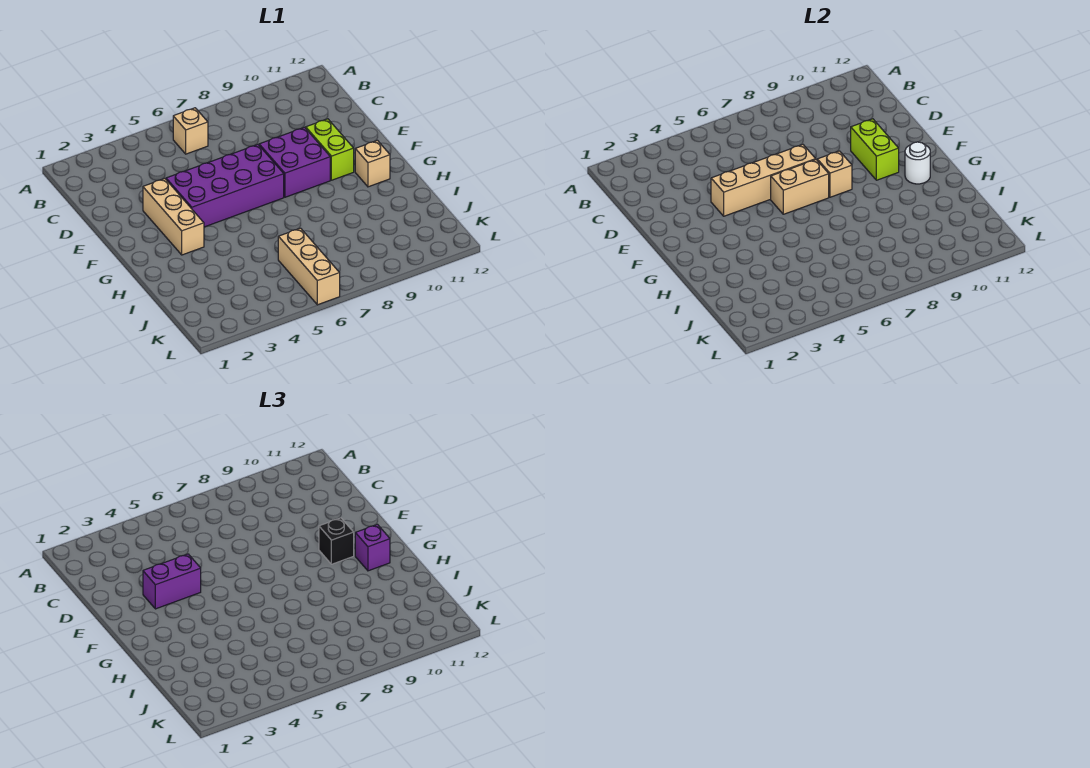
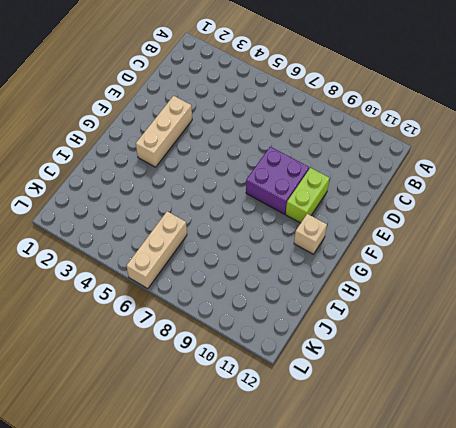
none -> tan brick B6 level 1
none -> purple brick E4:F7 level 1
none -> tan brick E4:E7 level 2

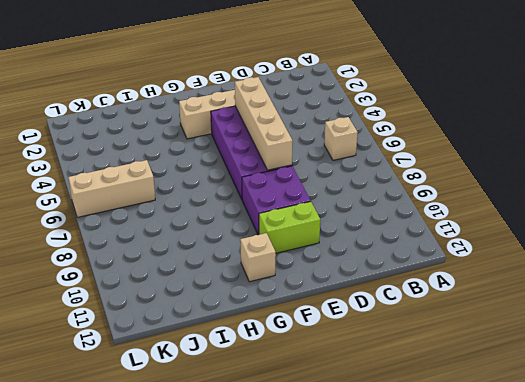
none -> lime brick E10:F10 level 2
none -> tan brick F6:F7 level 2
none -> tan brick F8 level 2

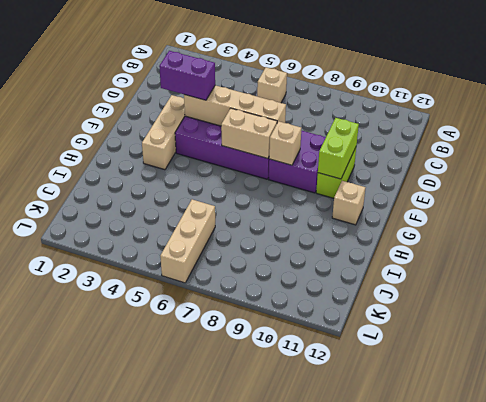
none -> white round brick G11 level 2
none -> black brick F10 level 3
none -> purple brick G11 level 3

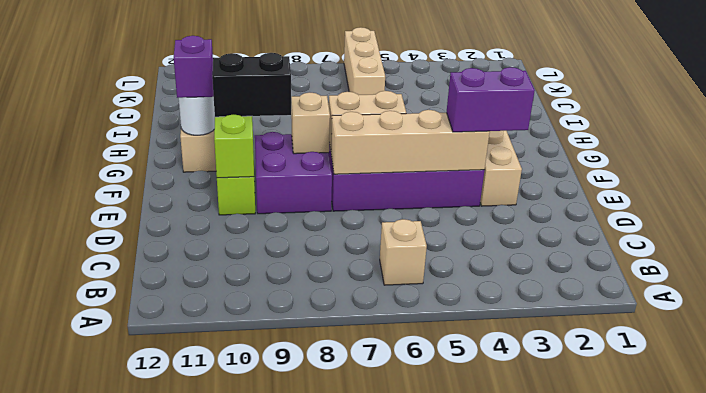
black brick F9:F10 level 3 -> black brick F10 level 3

